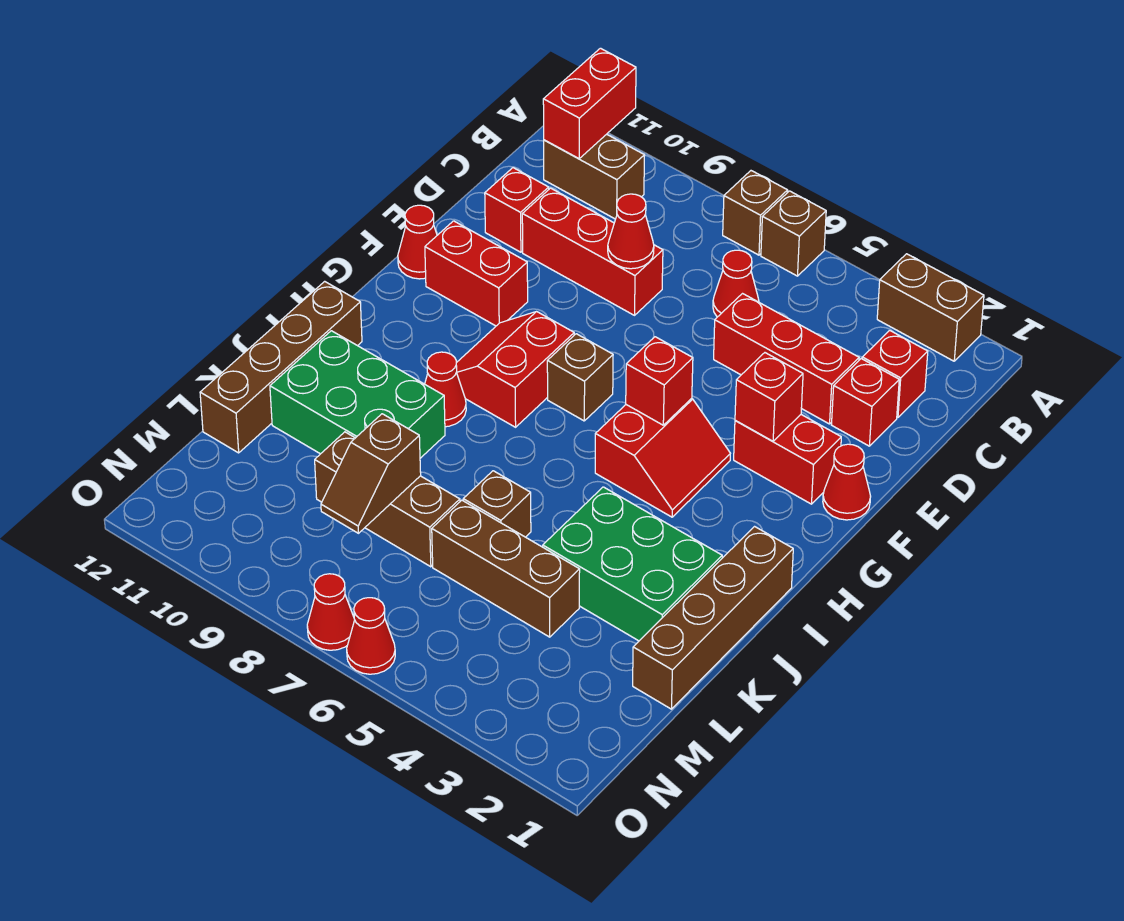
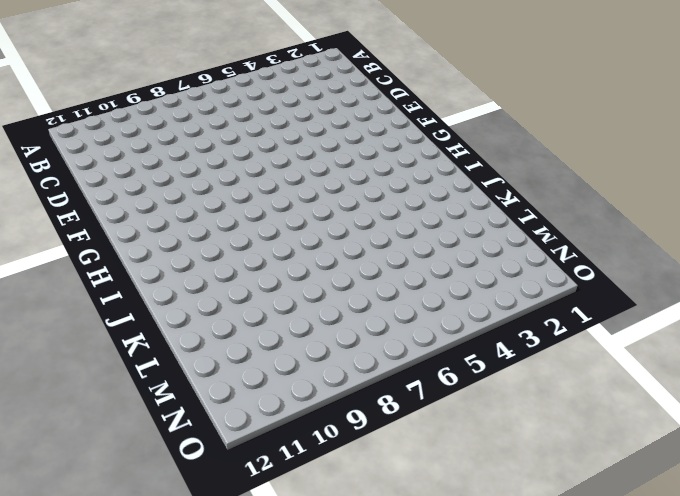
none -> brown brick A2:A3 level 1
none -> brown brick A6 level 1
none -> brown brick A7 level 1
none -> brown brick B10:B11 level 1

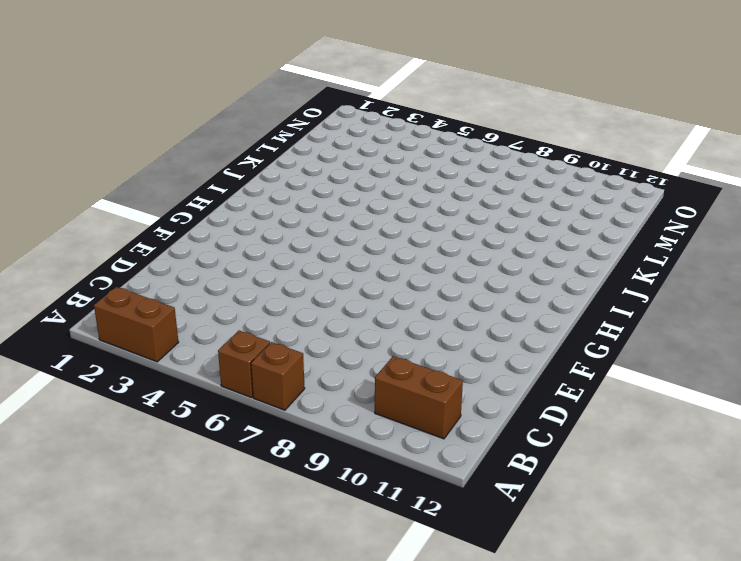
none -> red brick C2 level 1
none -> red cone C6 level 1
none -> red brick D2 level 1
none -> red brick D3:D5 level 1

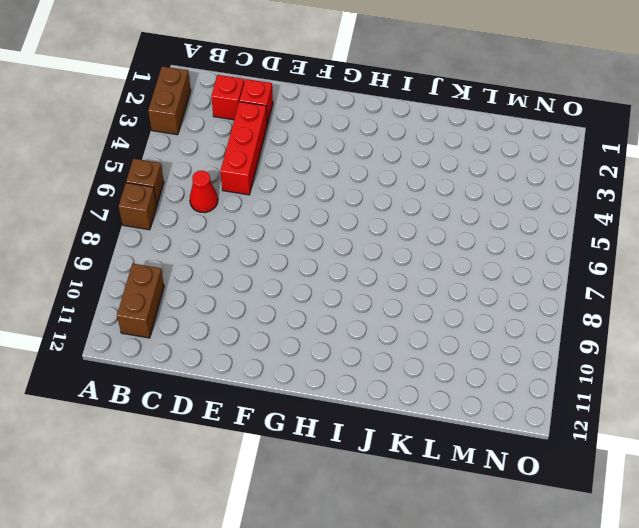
none -> red brick D8:D10 level 1
none -> red brick D11 level 1
none -> red cone F1 level 1
none -> red brick F2:F3 level 1

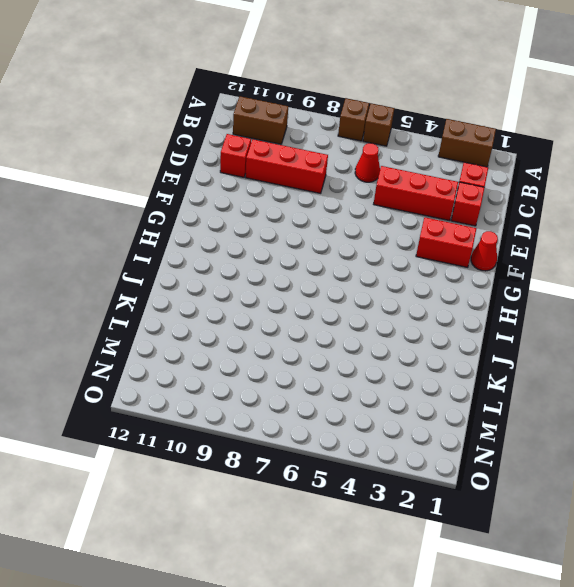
none -> red brick F10:F11 level 1
none -> red cone F12 level 1
none -> red slope G4:H5 level 1 top 5
none -> brown brick G7 level 1

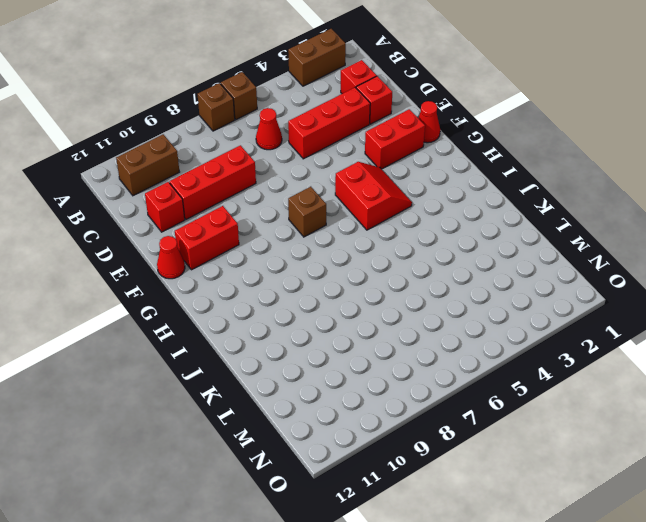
none -> red slope G8:H9 level 1 top 8
none -> brown brick I1:L1 level 1
none -> red cone I9 level 1
none -> brown brick I12:L12 level 1

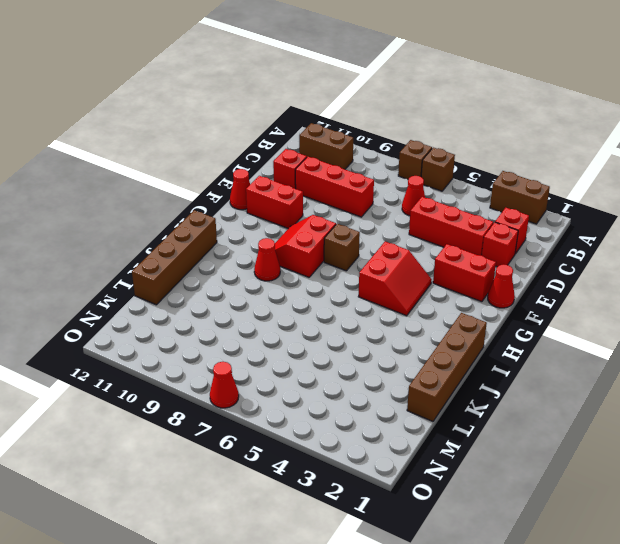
none -> green brick J2:K4 level 1
none -> green brick J9:K11 level 1
none -> brown brick K6 level 1
none -> brown brick L4:L6 level 1

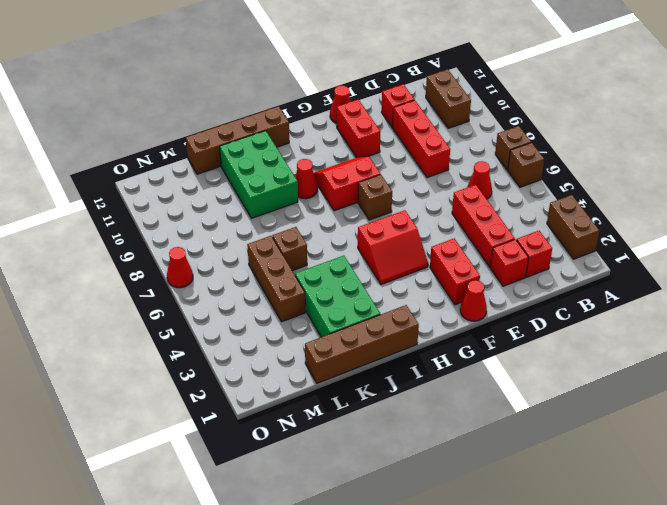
none -> brown brick L7:L9 level 1
none -> red cone O6 level 1
none -> red brick A11:B11 level 2
none -> red cone D8 level 2

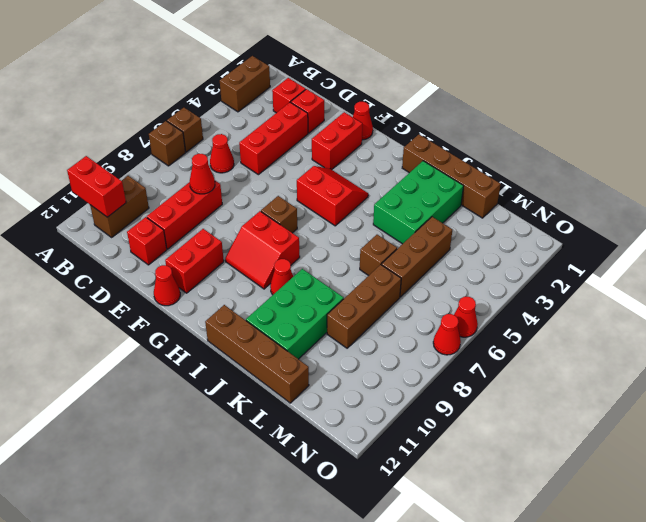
none -> red brick F3 level 2
none -> red brick G5 level 2
none -> brown slope L8:M8 level 2 top L

